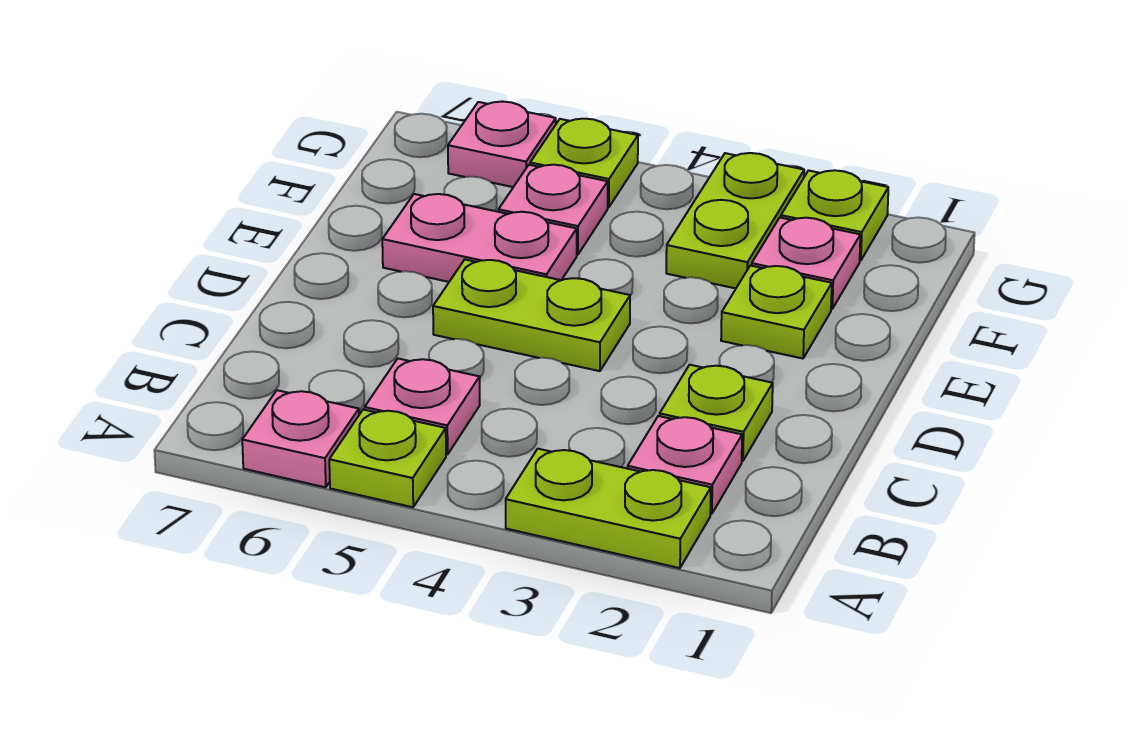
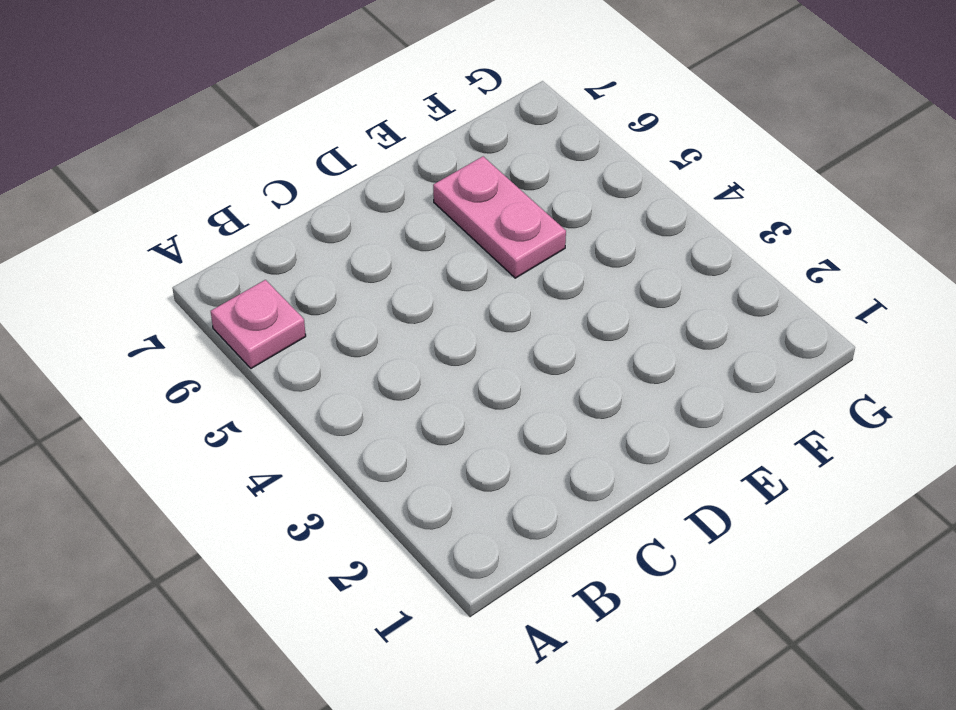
none -> lime plate A2:A3 level 1
none -> lime plate A5 level 1
none -> pink plate B2 level 1

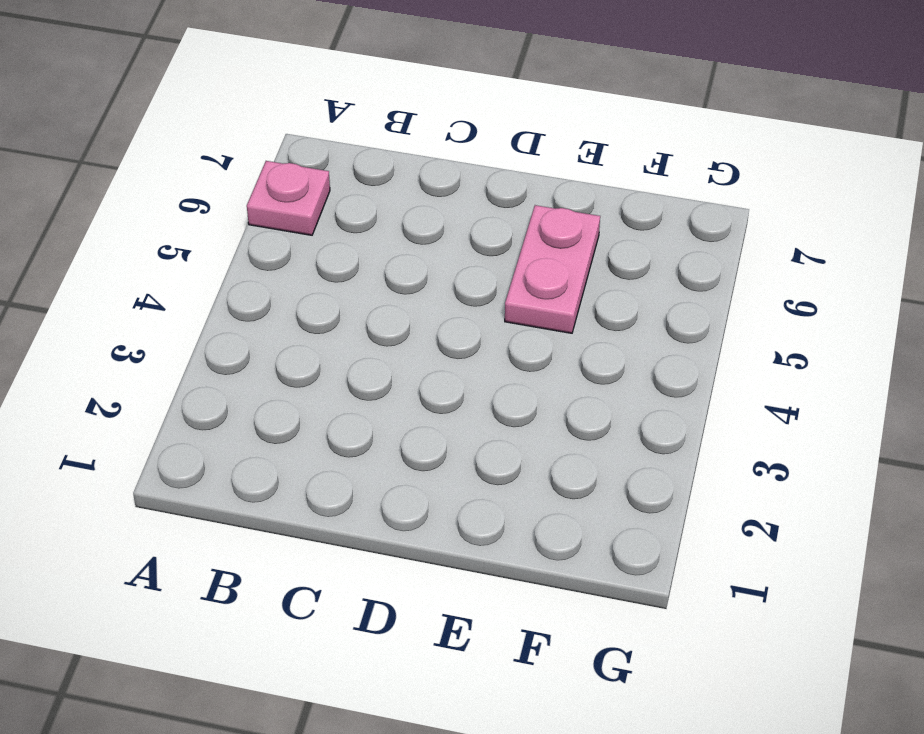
none -> lime plate A2:A3 level 1
none -> lime plate A5 level 1
none -> pink plate B2 level 1

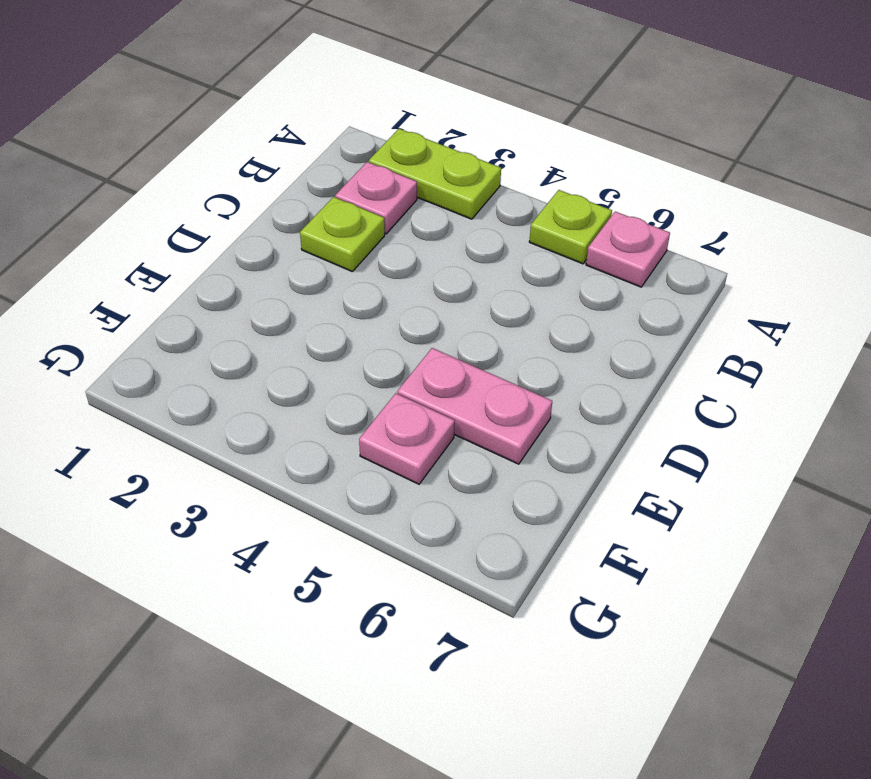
none -> pink plate B5 level 1
none -> lime plate D4:D5 level 1
none -> lime plate E2 level 1

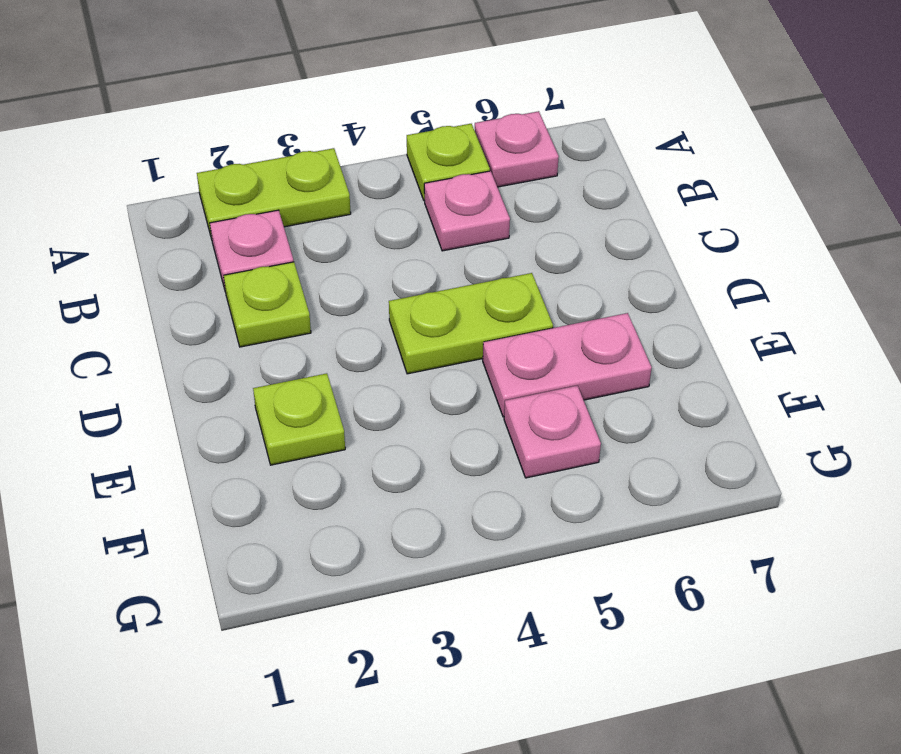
none -> pink plate F2 level 1
none -> lime plate F3:G3 level 1
none -> lime plate G2 level 1

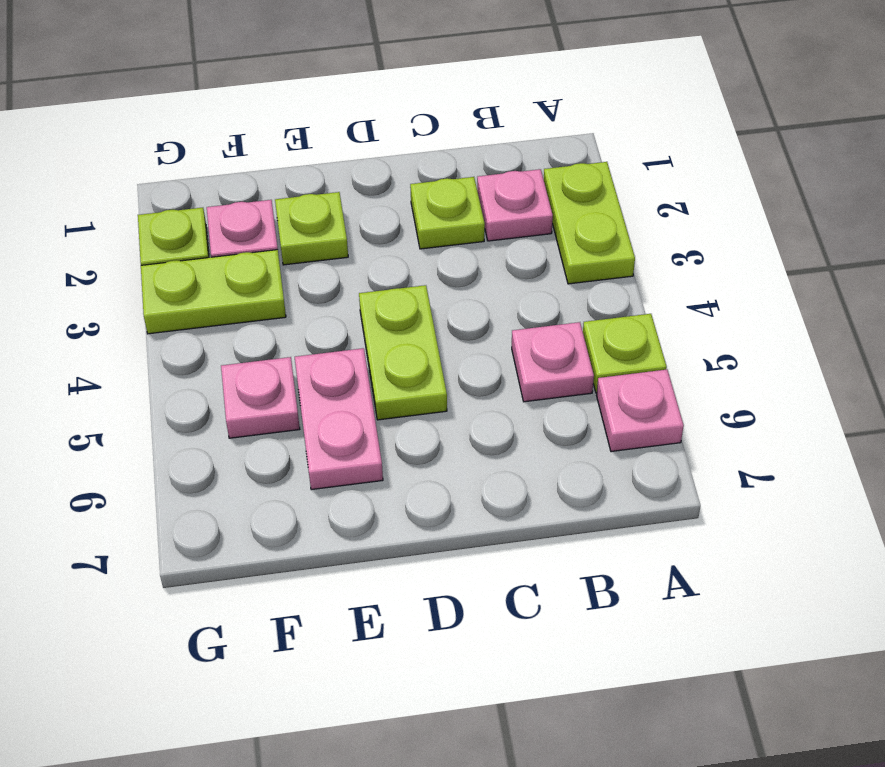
none -> lime plate G5 level 1
none -> pink plate G6 level 1

